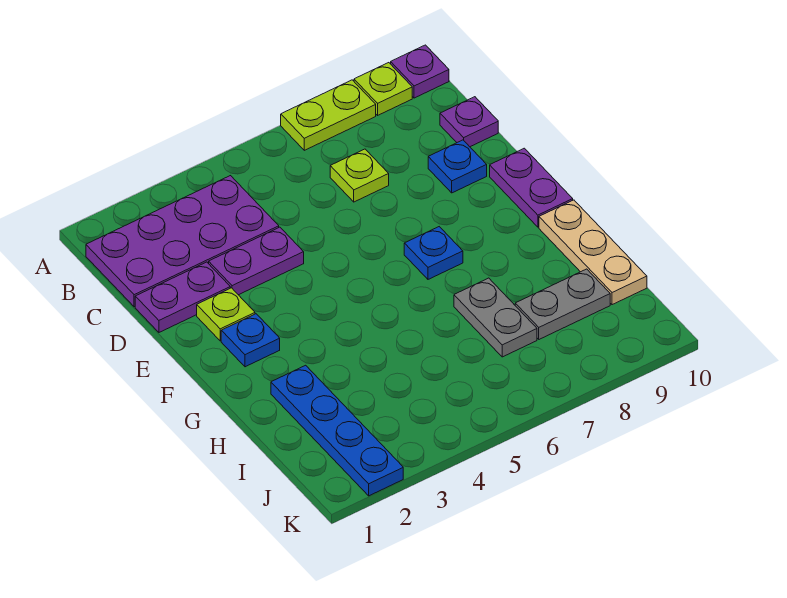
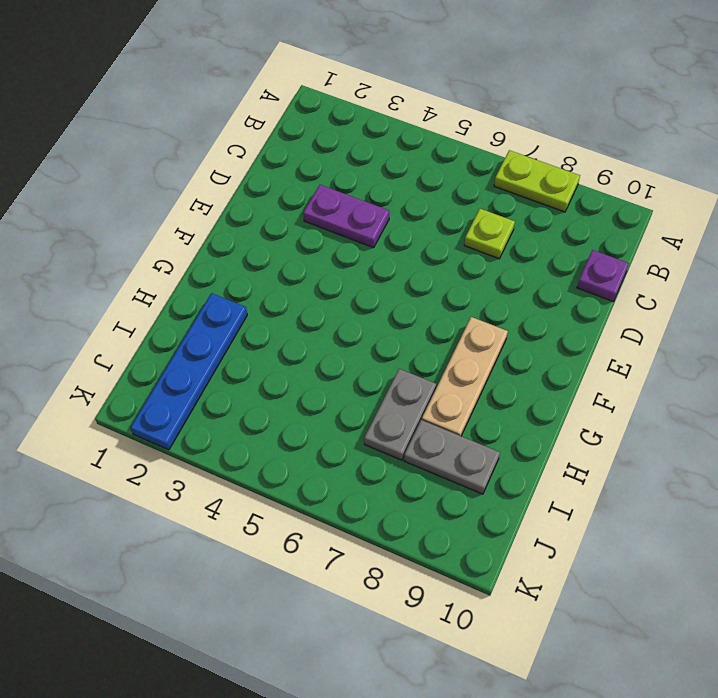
tan plate F8:H8 level 1 -> tan plate G10:I10 level 1
none -> lime plate A9 level 1
none -> purple plate A10 level 1
none -> purple plate B1:C4 level 1

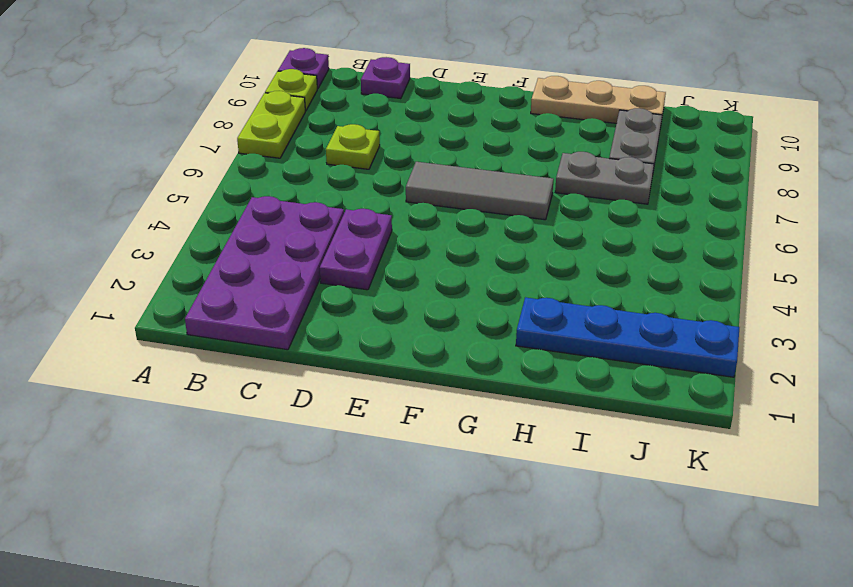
grey tile E6:G6 level 1 -> none
none -> purple plate D1:D2 level 1
none -> blue plate D9 level 1
none -> lime plate E2 level 1

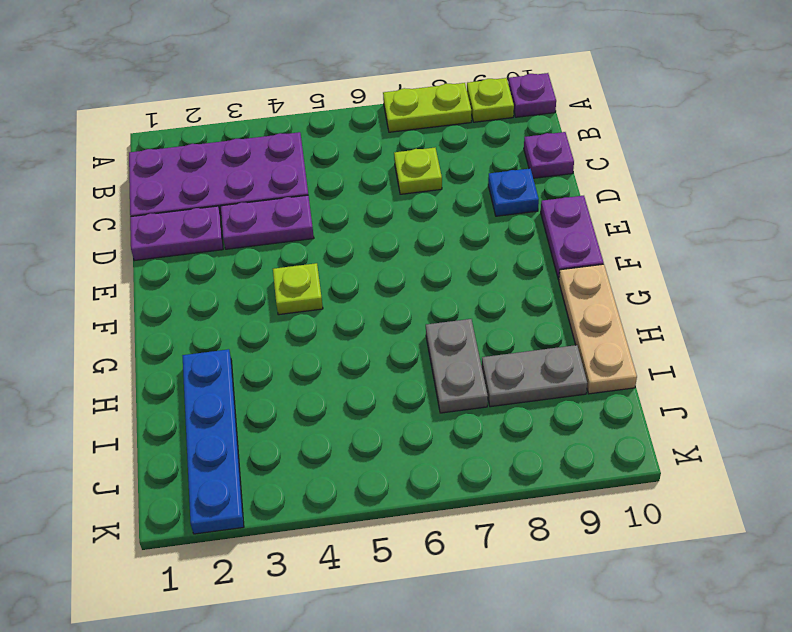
lime plate F4 level 1 -> lime plate E2 level 1
none -> blue plate F2 level 1
none -> blue plate F7 level 1

